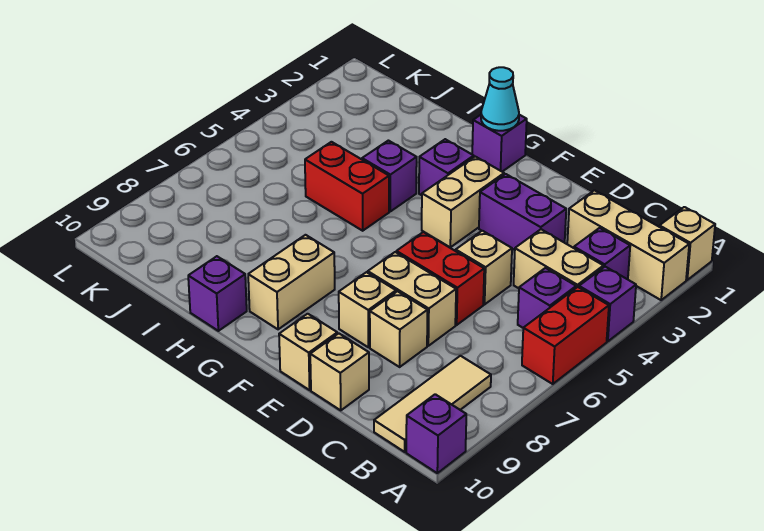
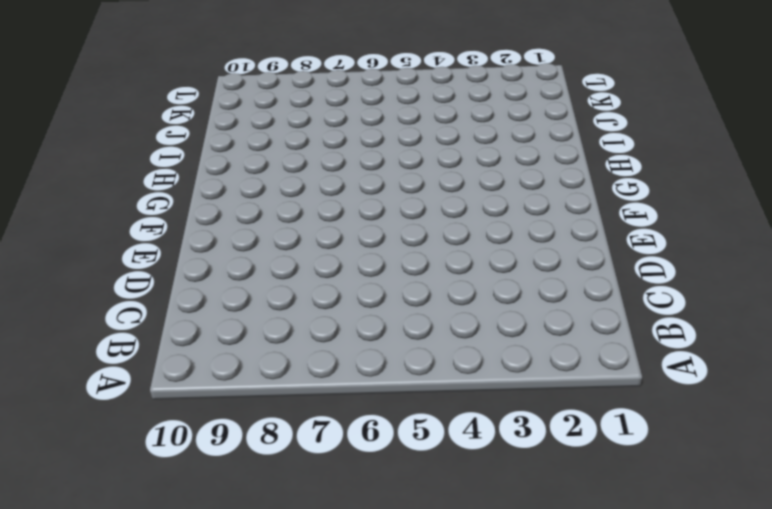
none -> tan brick A1 level 1
none -> tan brick A2:C2 level 1
none -> purple brick A4 level 1

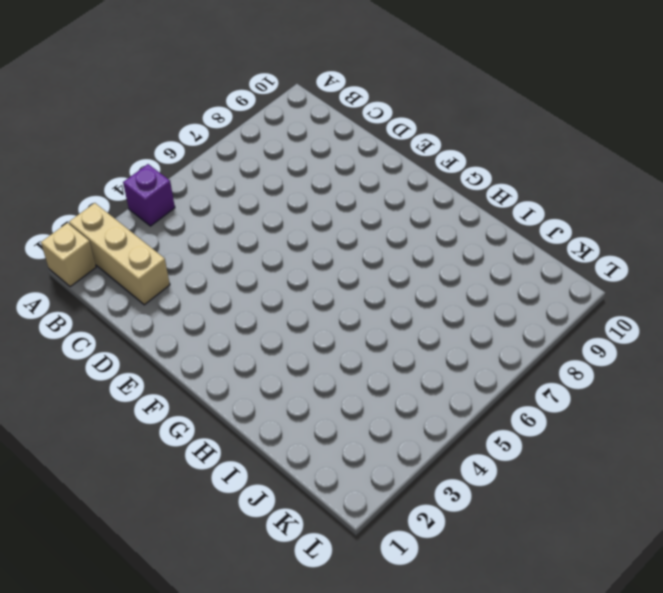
none -> red brick A5:A6 level 1
none -> purple brick A10 level 1
none -> purple brick B3 level 1

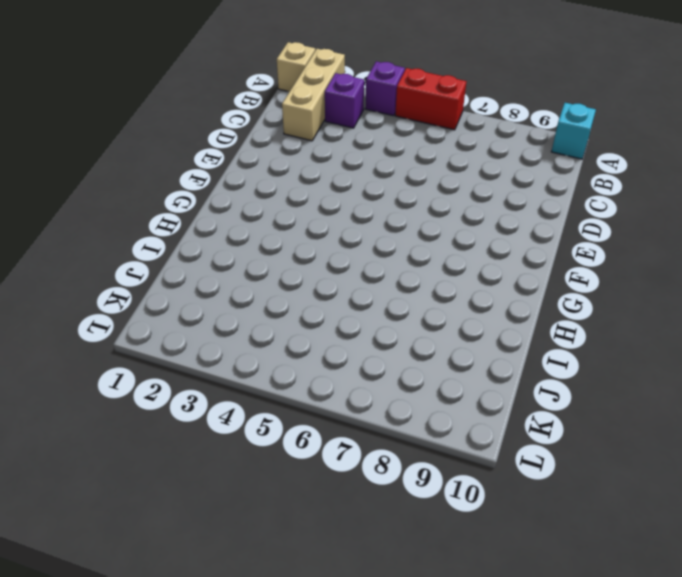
cyan brick A10 level 1 -> purple brick A10 level 1
none -> tan brick B4:C4 level 1
none -> purple brick B5 level 1
none -> tan tile B8:B10 level 1

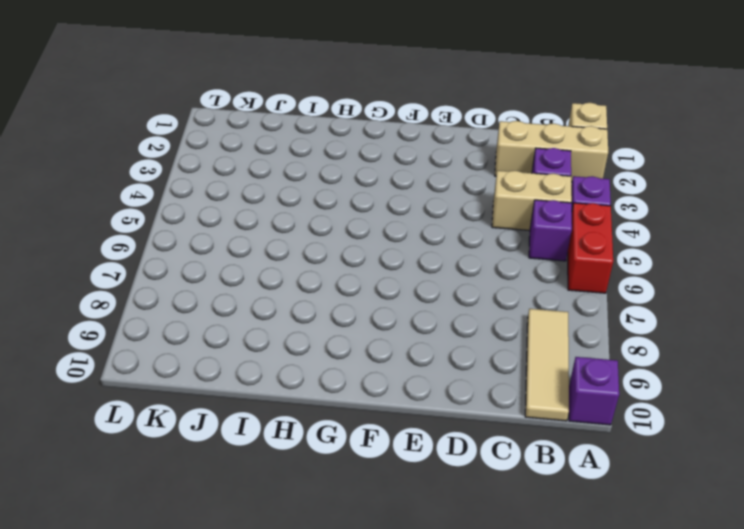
none -> purple brick D3:E3 level 1
none -> tan brick D5 level 1
none -> red brick D6:E6 level 1

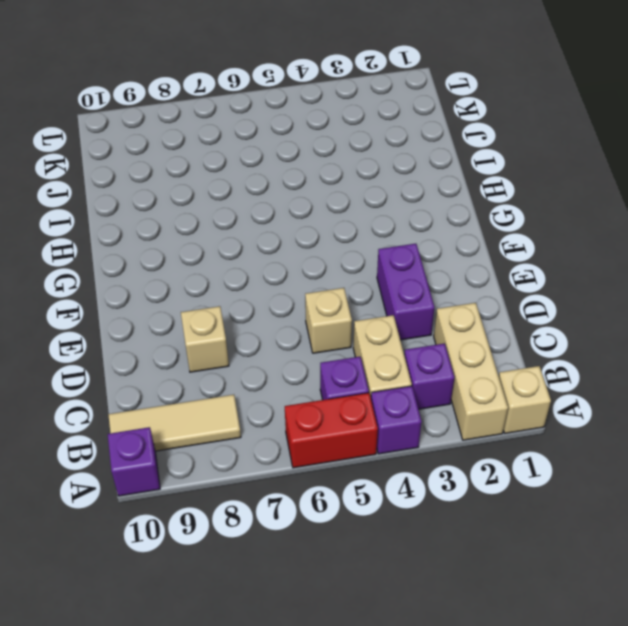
none -> red brick D6:E6 level 1
none -> tan brick D7:E7 level 1
none -> tan brick D10 level 1

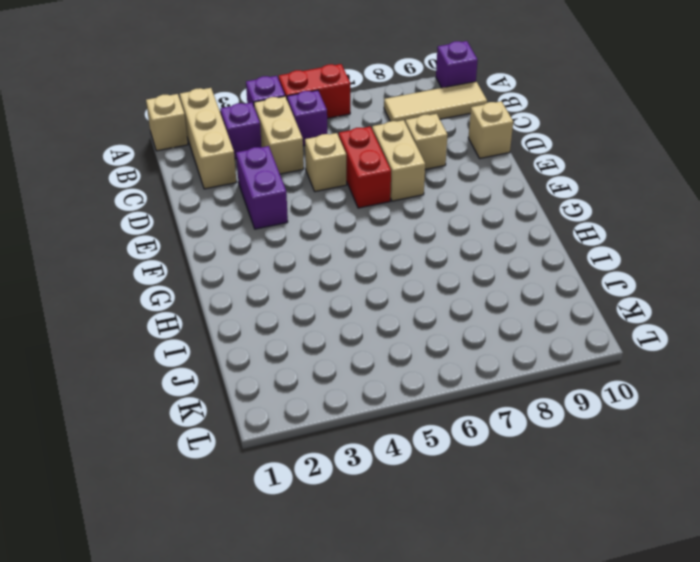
none -> tan brick E8 level 1
none -> tan brick E10 level 1
none -> tan brick F3:F4 level 1

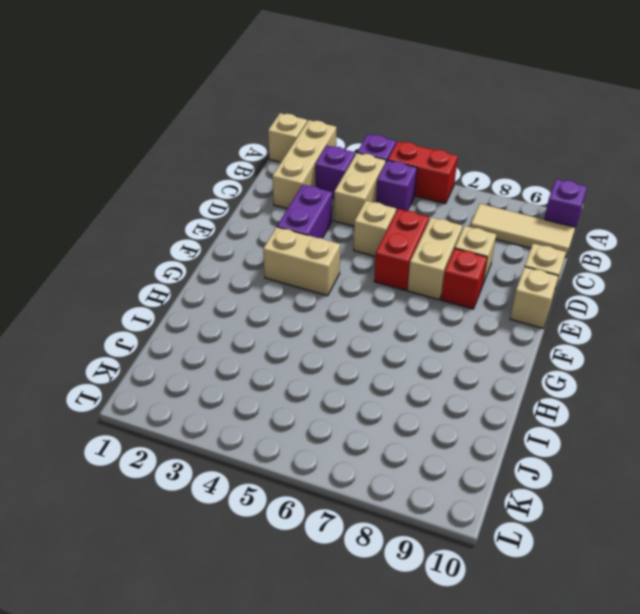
red brick E8 level 1 -> tan brick E8 level 1
none -> purple brick G1 level 1
none -> purple brick G3 level 1
none -> tan brick G8:G9 level 1

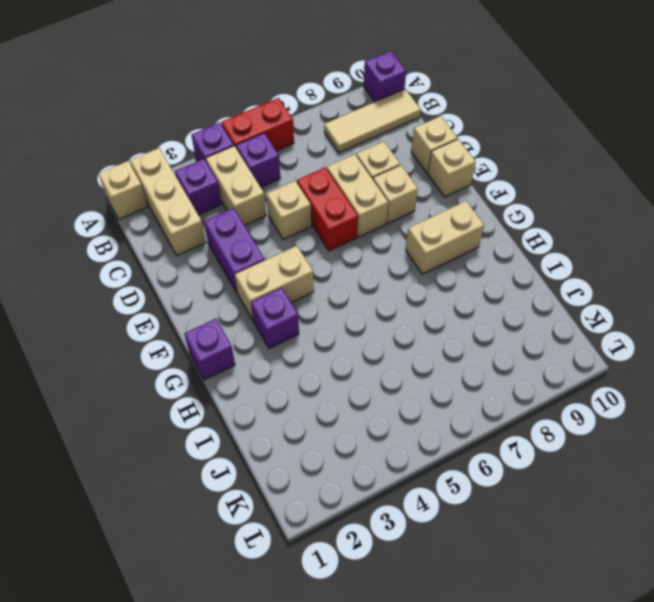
none -> purple brick H4 level 1
none -> red brick H5:I5 level 1
none -> purple brick H10 level 1

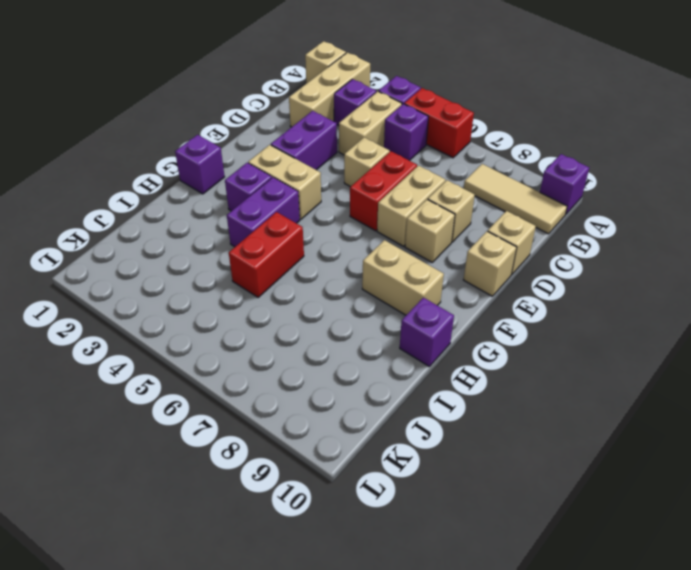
purple brick G4:H4 level 1 -> purple brick H4 level 1
none -> cyan cone G1 level 2

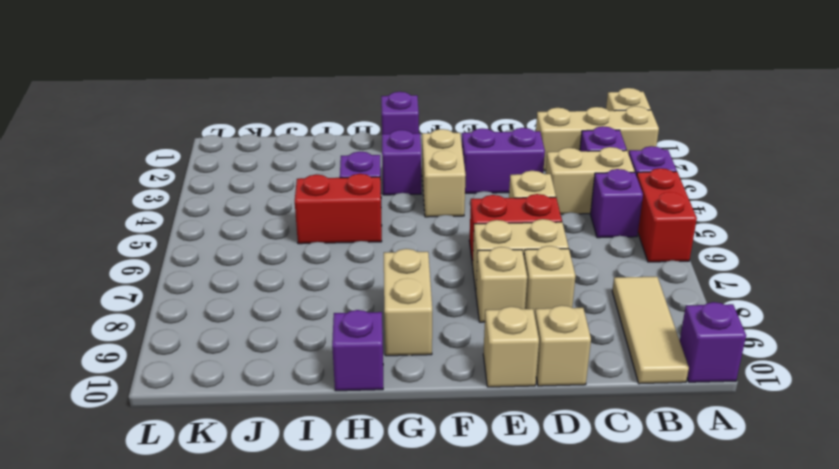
none -> cyan cone G1 level 2

